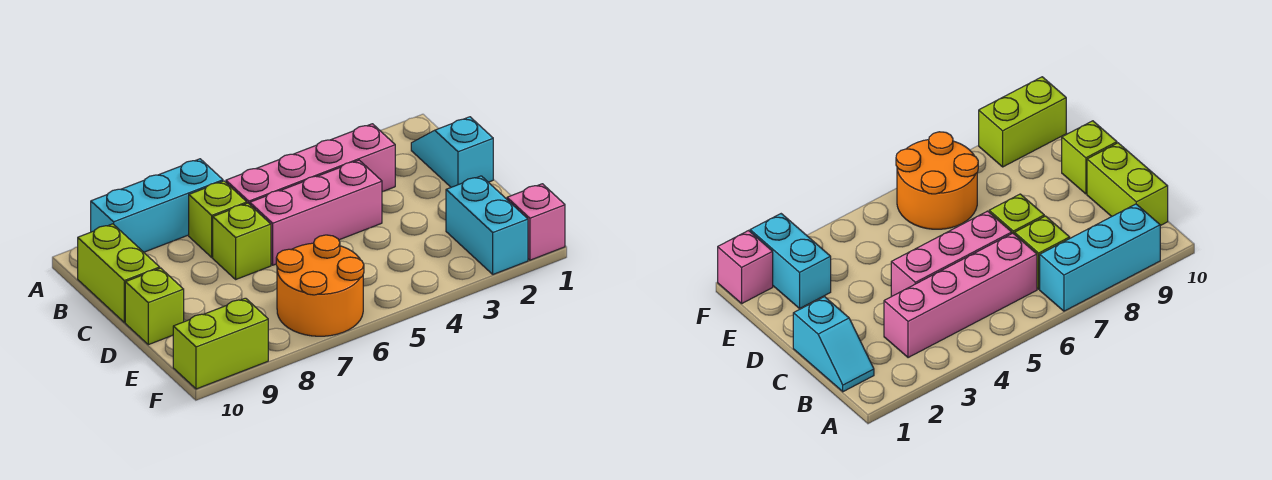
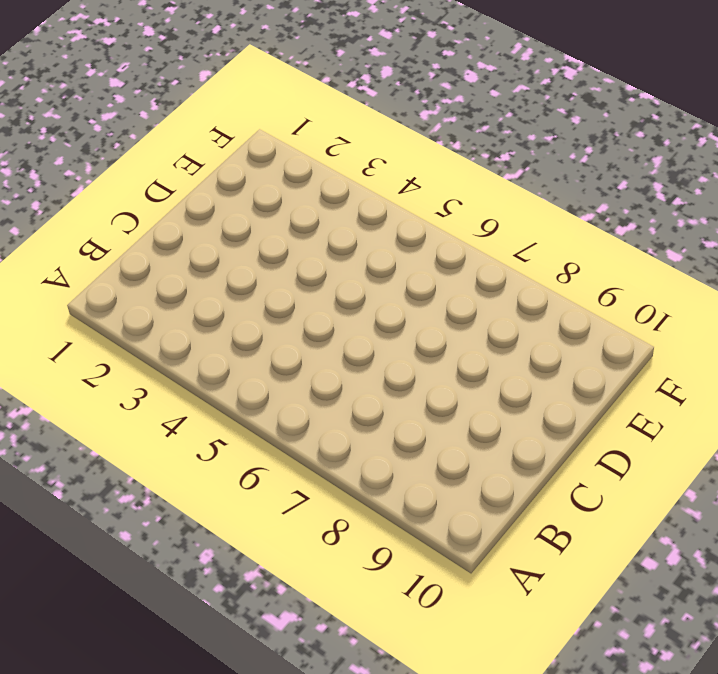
none -> cyan brick A7:A9 level 1
none -> cyan slope B1:C1 level 1 top C
none -> pink brick B3:B6 level 1

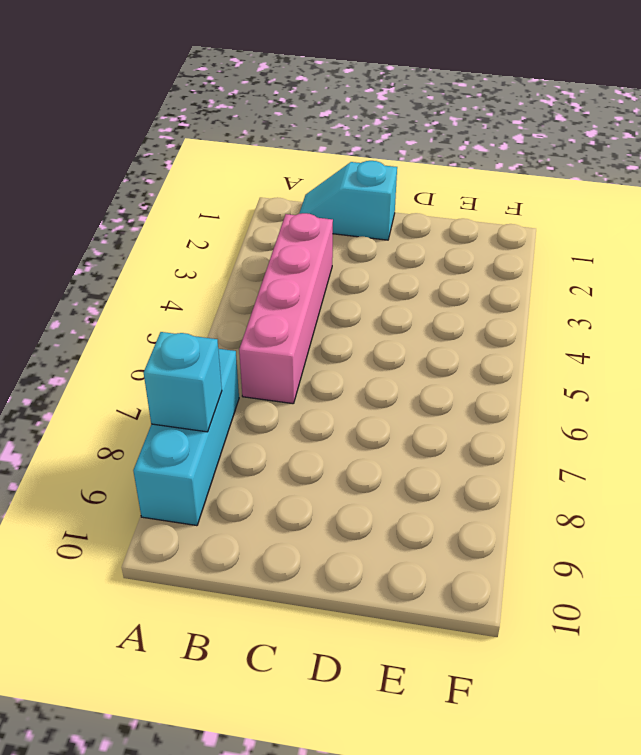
cyan brick A8 level 2 -> none
none -> lime brick B7 level 1
none -> lime brick B10:C10 level 1
none -> pink brick C4:C6 level 1

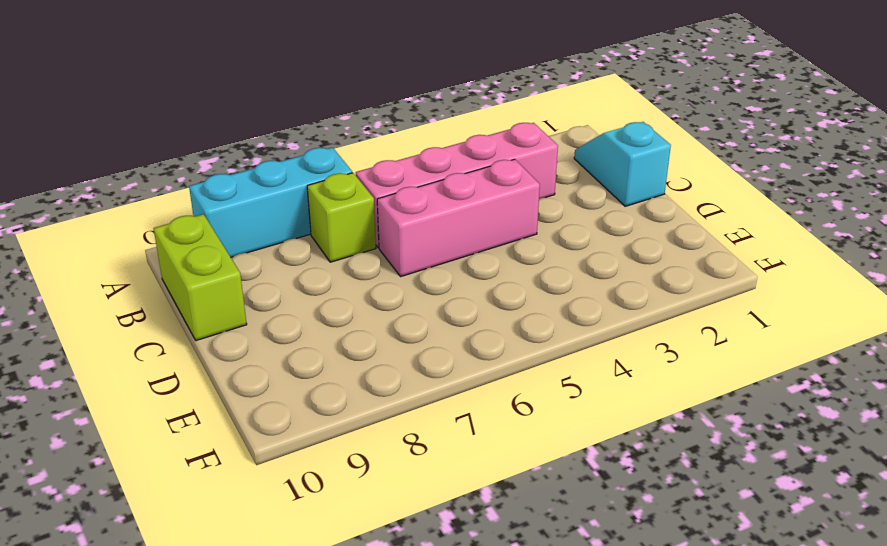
none -> lime brick C7 level 1
none -> lime brick D10 level 1
none -> cyan brick E2:F2 level 1

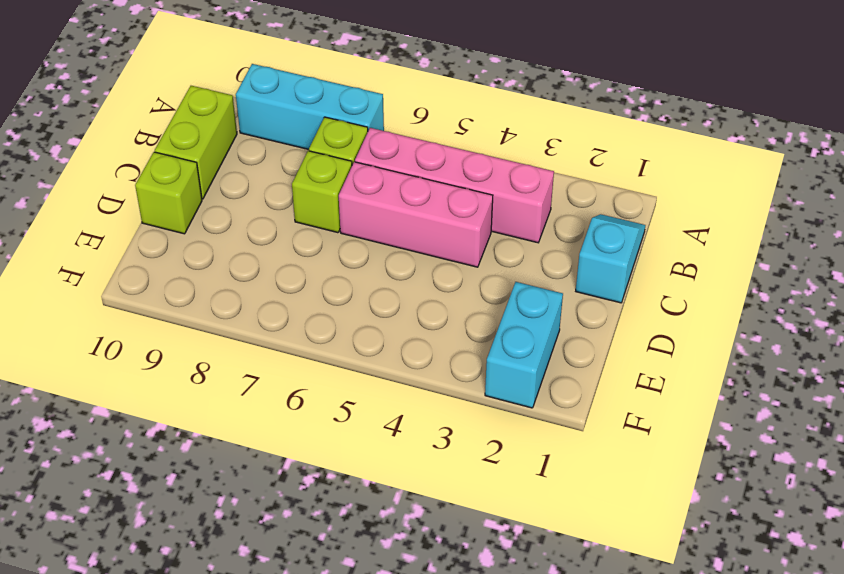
none -> orange round brick E6:F7 level 1
none -> pink brick F1 level 1
none -> lime brick F9:F10 level 1

